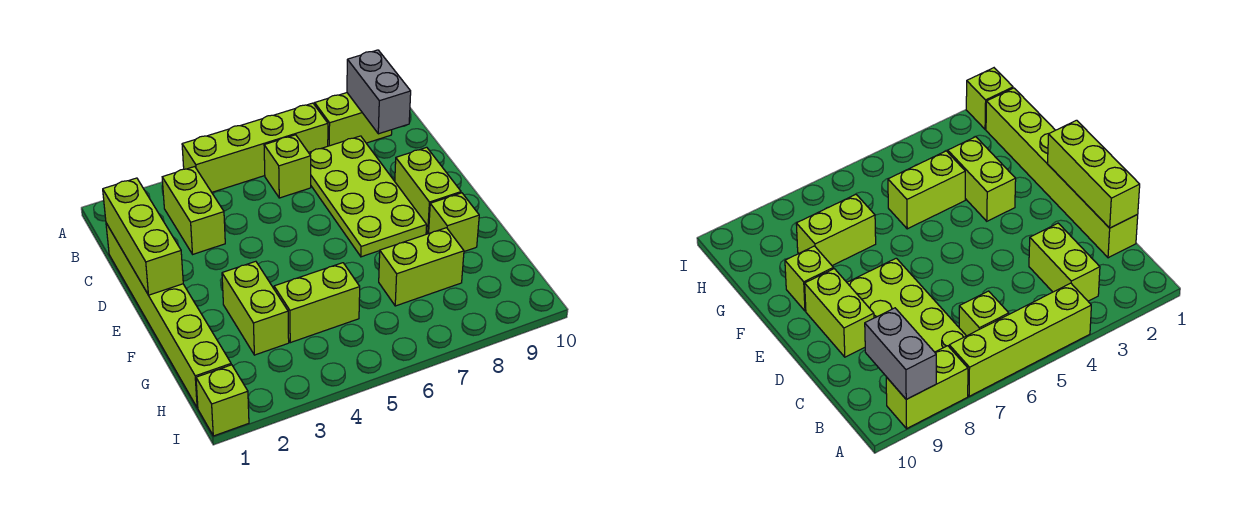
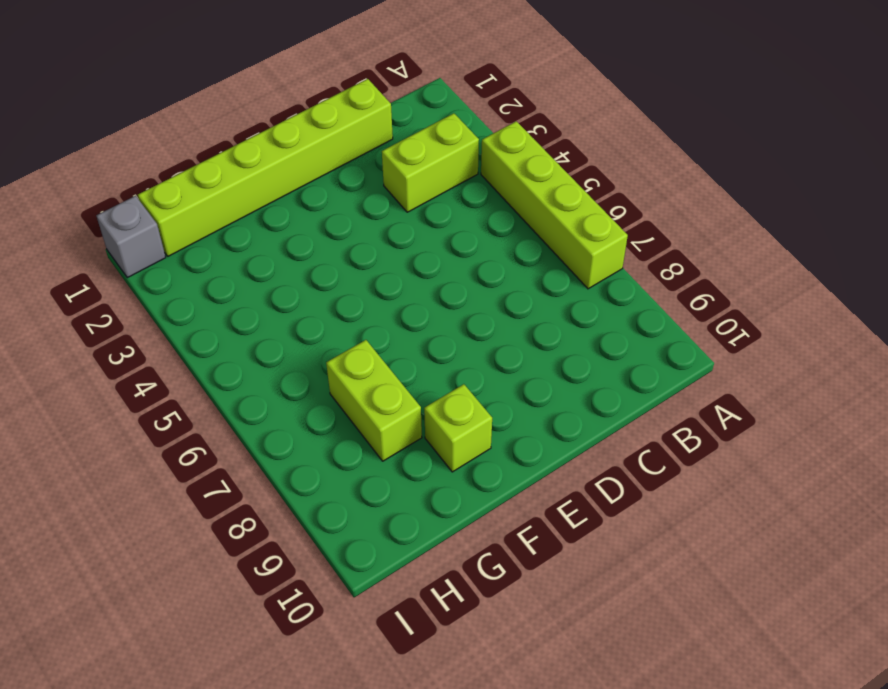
grey brick I1 level 1 -> lime brick I1 level 1
none -> lime brick A8:A9 level 1
none -> lime brick B6 level 1
none -> lime plate B7:E8 level 1

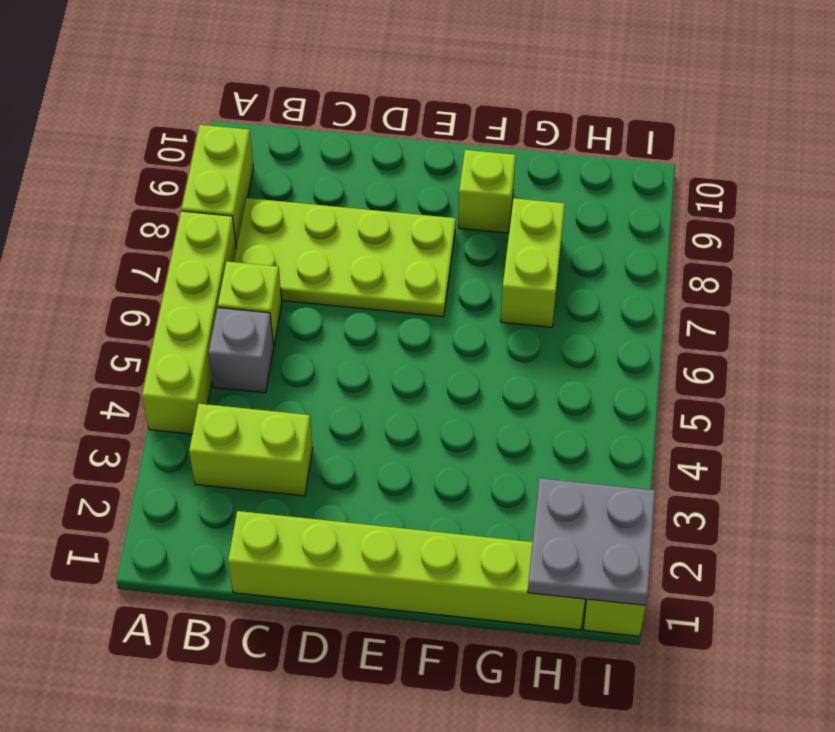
grey brick B5 level 1 -> none
grey plate H1:I2 level 2 -> none
none -> lime brick D9:E9 level 1
none -> lime brick F3:G3 level 1
none -> lime brick G4:G5 level 1

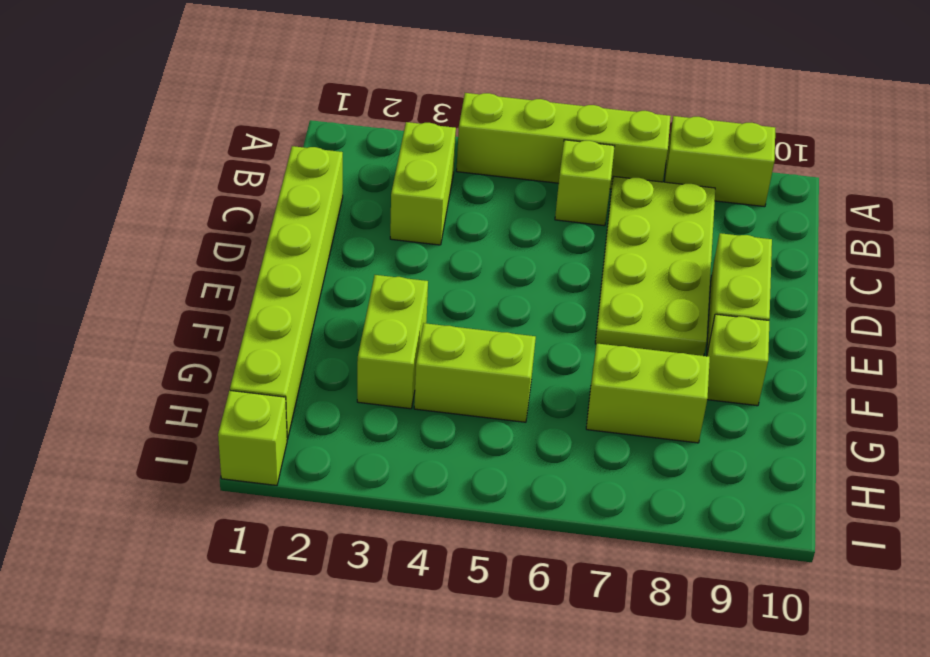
none -> grey brick A9:B9 level 2
none -> lime brick C1:E1 level 2

